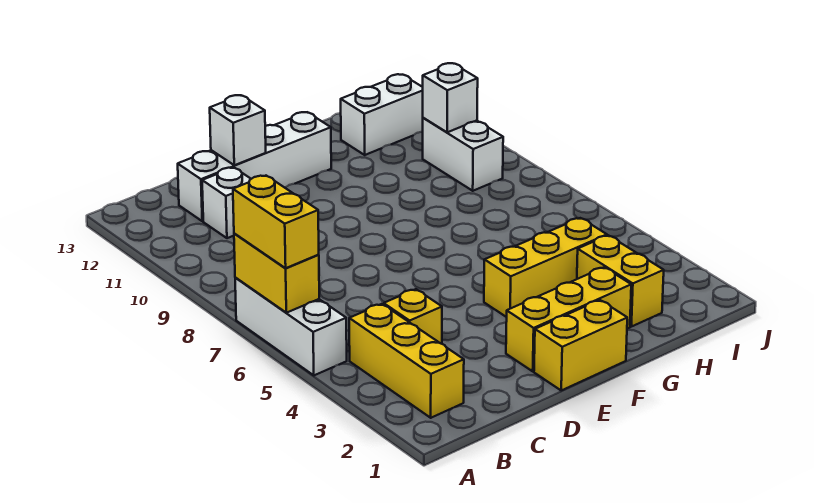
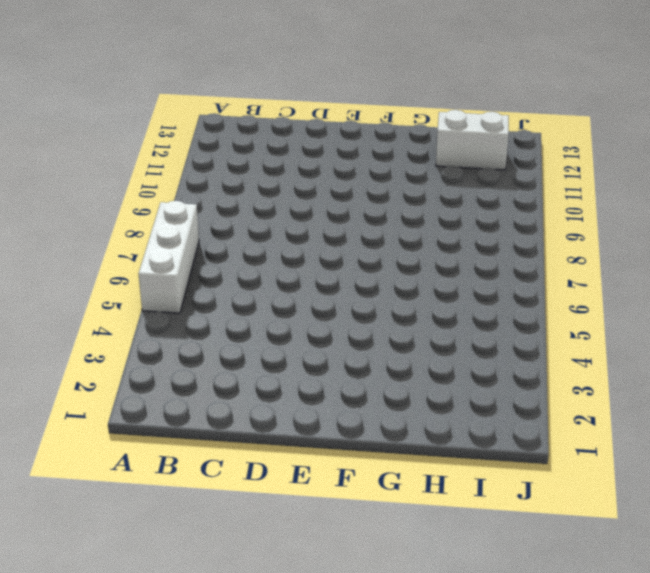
none -> yellow brick B2:B4 level 1
none -> yellow brick C4 level 1
none -> white brick C11 level 1

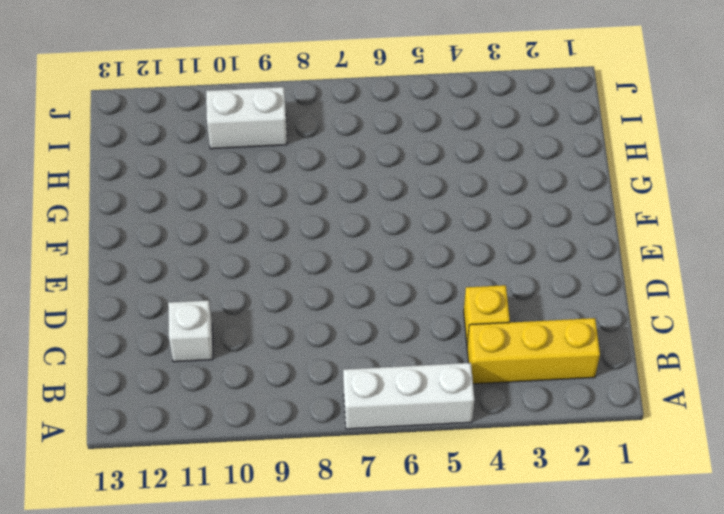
none -> white brick C12:F12 level 1
none -> yellow brick E1:F1 level 1
none -> yellow brick E2:G2 level 1

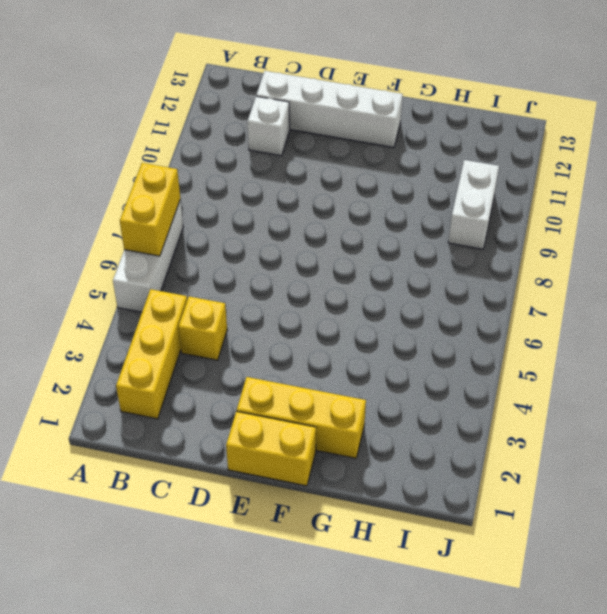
none -> yellow brick F4:H4 level 1
none -> yellow brick H2:H3 level 1
none -> white brick H12:I12 level 1

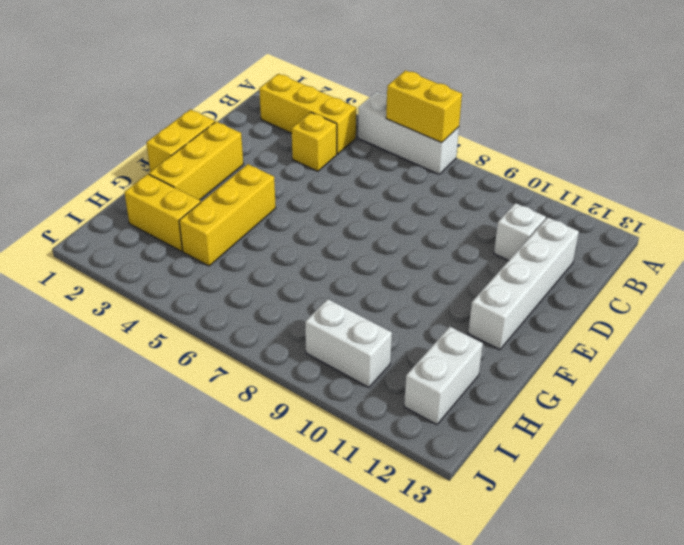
none -> white brick D12 level 2
none -> white brick I10 level 2
none -> yellow brick A6:A7 level 3

